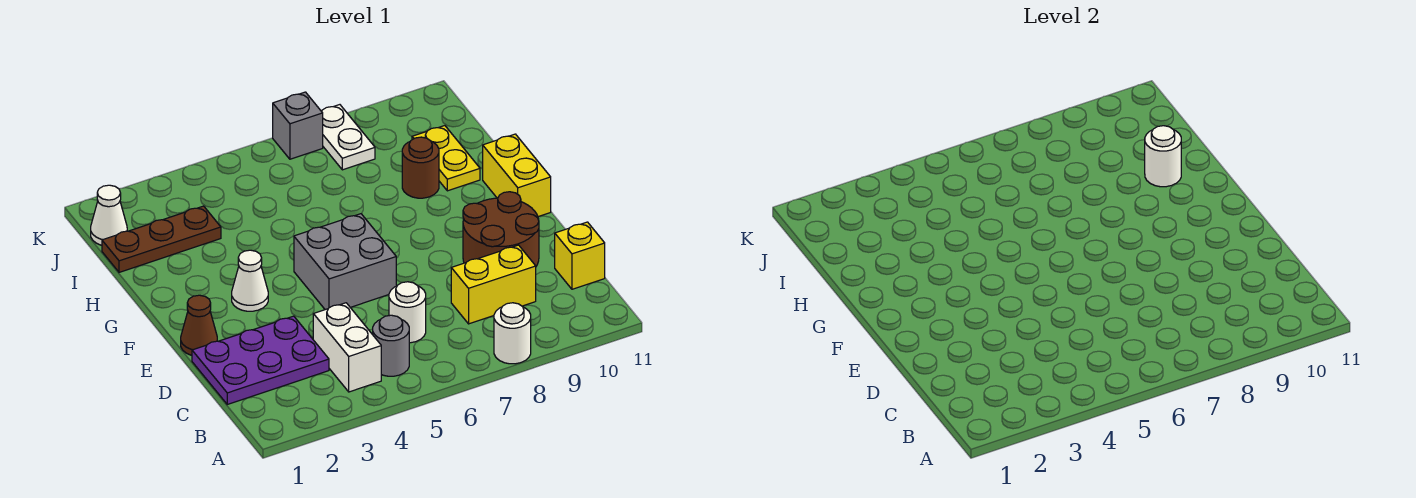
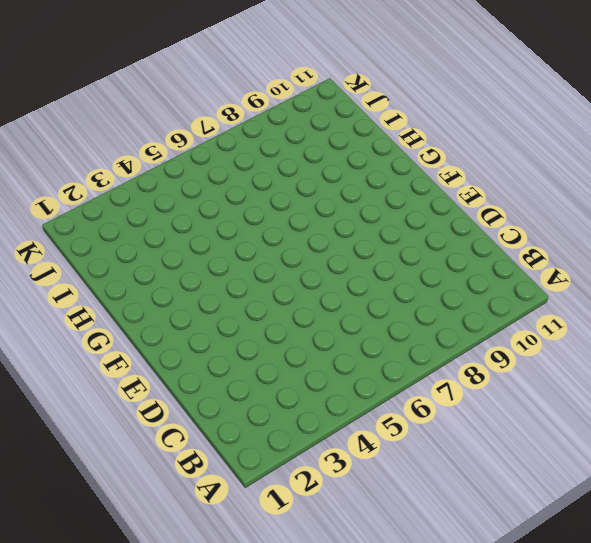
none -> white round brick A8 level 1
none -> white brick B4:C4 level 1
none -> grey round brick B5 level 1

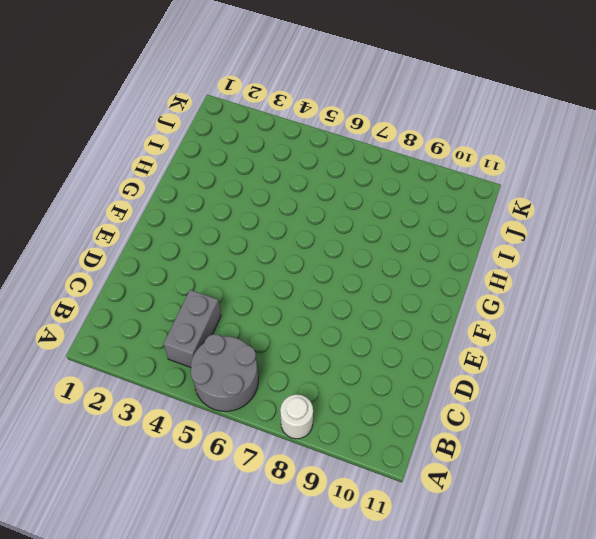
grey round brick A5:B6 level 1 -> grey round brick B5 level 1
grey brick B4:C4 level 1 -> white brick B4:C4 level 1
none -> purple plate C1:D3 level 1
none -> white round brick C6 level 1
none -> yellow brick C8:C9 level 1

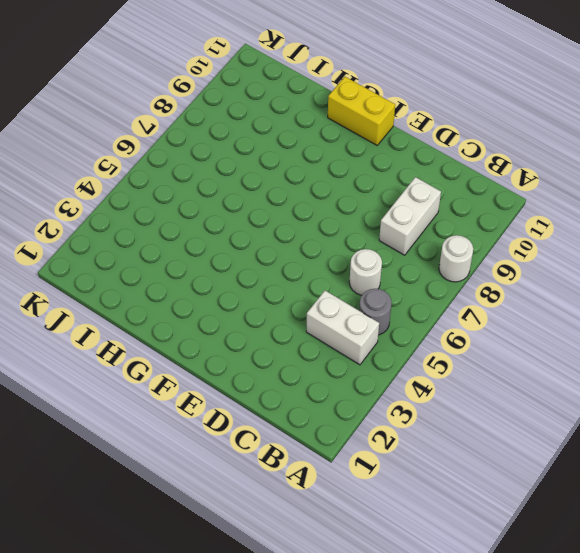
white brick C8:C9 level 1 -> yellow brick C8:C9 level 1
none -> purple plate C1:D3 level 1
none -> yellow brick C11 level 1
none -> brown round brick D9:E10 level 1

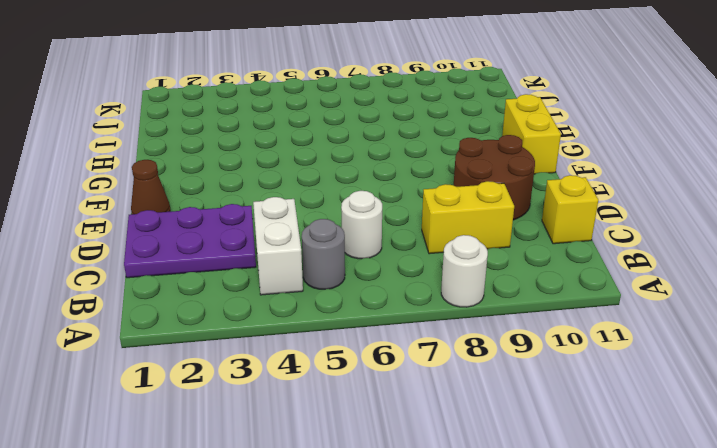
none -> grey brick E5:F6 level 1
none -> white cone F3 level 1
none -> brown round brick H9 level 1

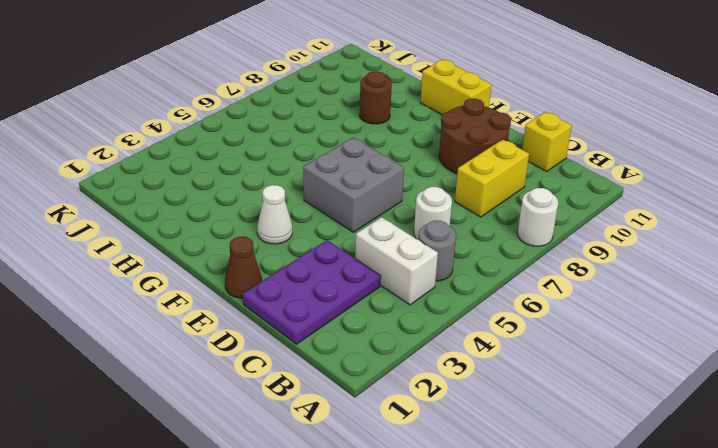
none -> yellow plate H10:I10 level 1
none -> brown plate I1:I3 level 1
none -> white cone J1 level 1

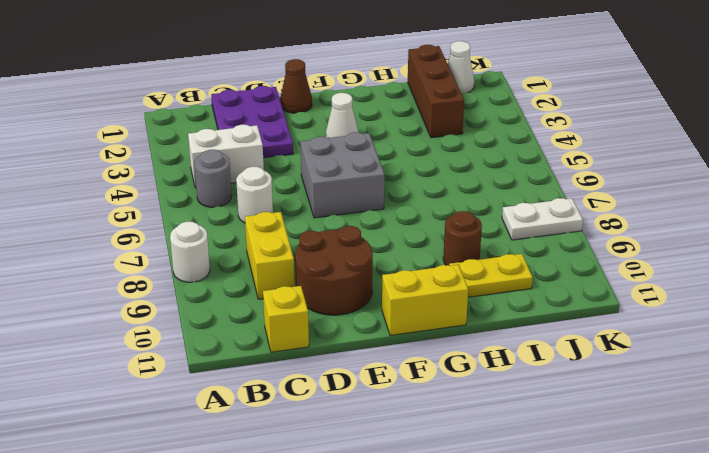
brown brick I1:I3 level 1 -> brown plate I1:I3 level 1
none -> grey brick K7 level 1
none -> white round brick H10 level 2

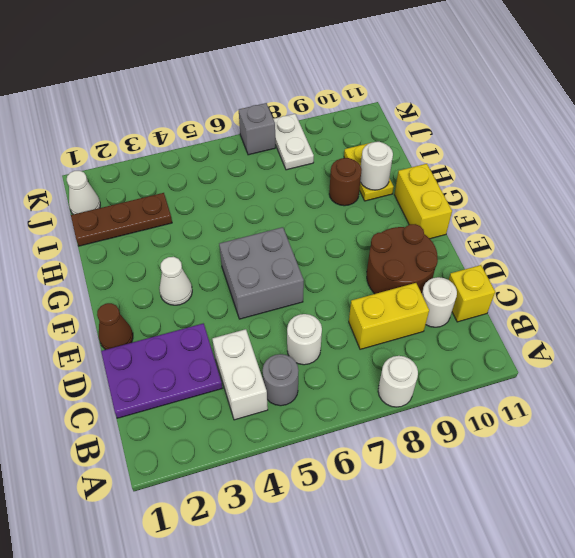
white round brick C10 level 1 -> none

